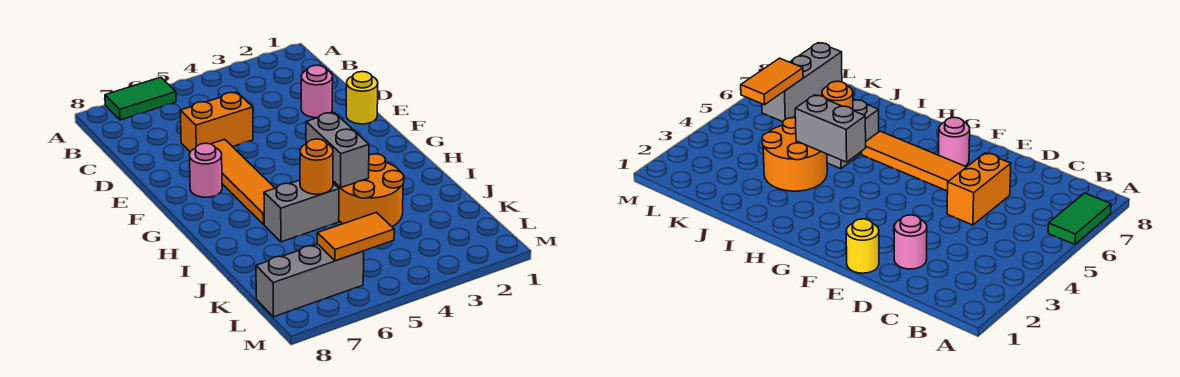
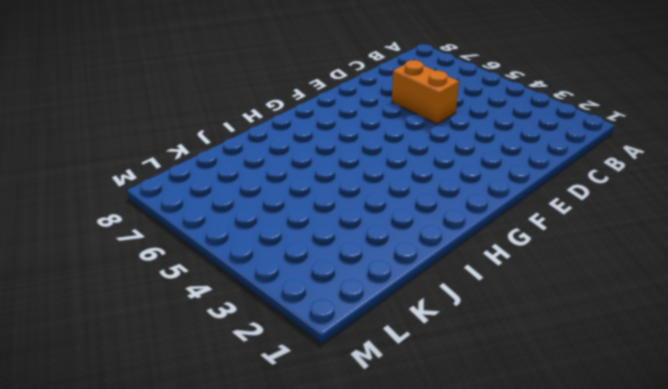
none -> green tile A6:A7 level 1
none -> pink round brick D2 level 1
none -> yellow round brick E1 level 1

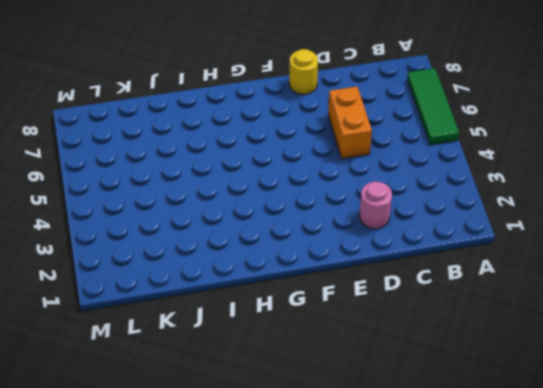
green tile A5:A7 level 1 -> green tile A6:A7 level 1
yellow round brick E8 level 1 -> yellow round brick E1 level 1
none -> orange tile E6:H6 level 1
none -> pink round brick F7 level 1
none -> orange round brick I3:J4 level 1

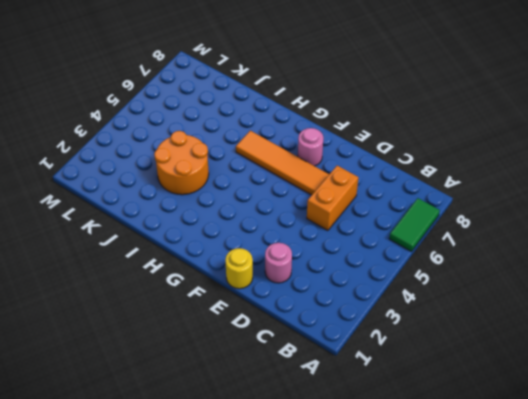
none -> grey brick I5:I6 level 1
none -> grey brick L6:L8 level 1
none -> grey brick H4:I4 level 2

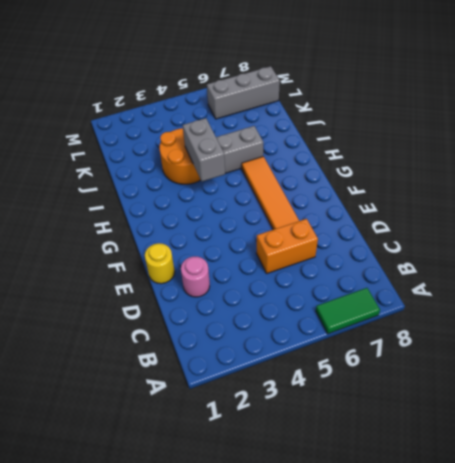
none -> pink round brick F7 level 1
none -> orange round brick I5 level 2
none -> orange tile L5:L6 level 2

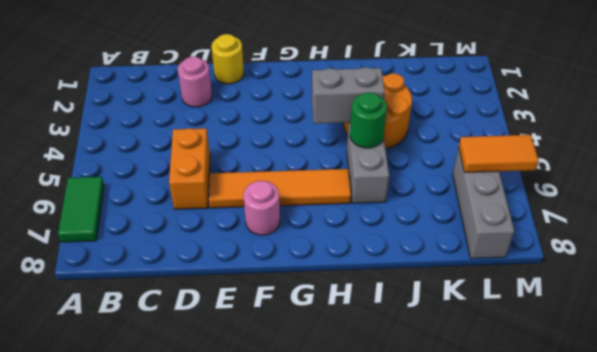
green round brick I5 level 2 -> orange round brick I5 level 2
orange tile L6:M6 level 2 -> orange tile L5:L6 level 2

